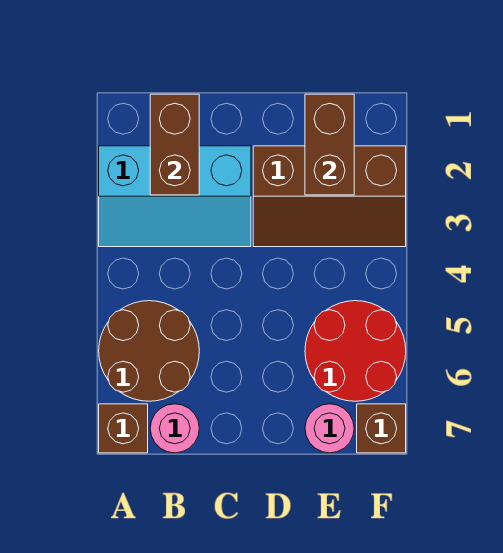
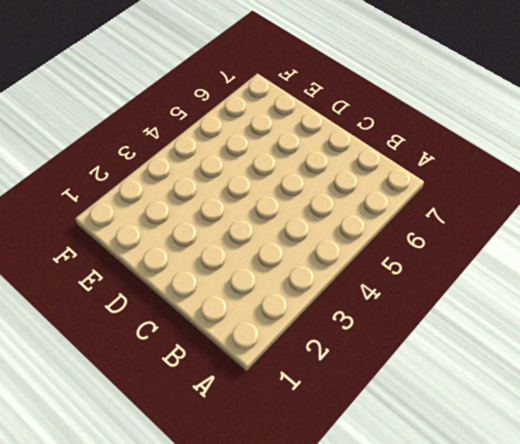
none -> cyan slope A2:C3 level 1 top 2
none -> brown round brick A5:B6 level 1

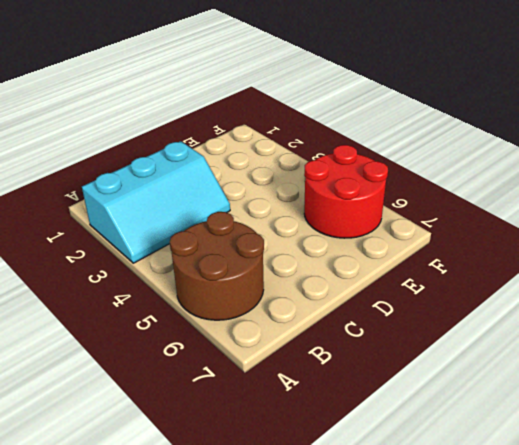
none -> brown brick A7 level 1
none -> pink round brick B7 level 1

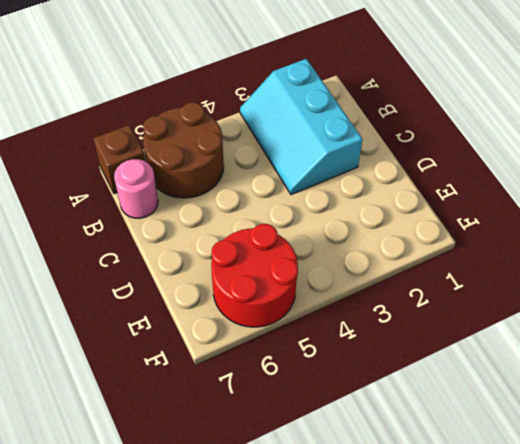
none -> brown slope D2:F3 level 1 top 2
none -> pink round brick E7 level 1

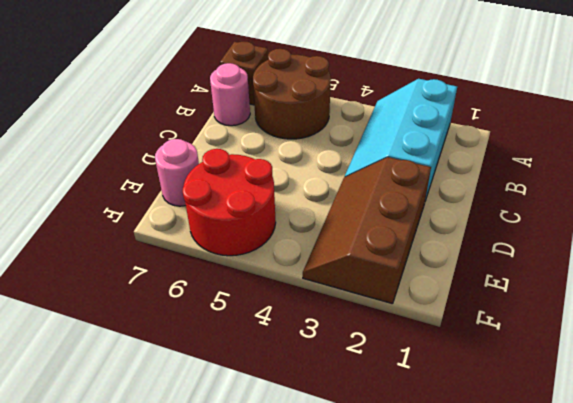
none -> brown brick F7 level 1
none -> brown brick B1:B2 level 2

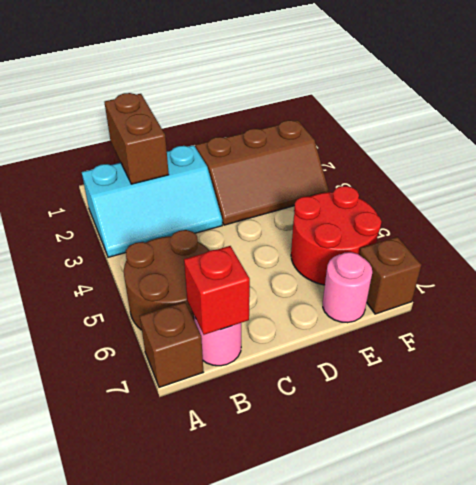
red brick B7 level 2 -> none
none -> brown brick E1:E2 level 2

